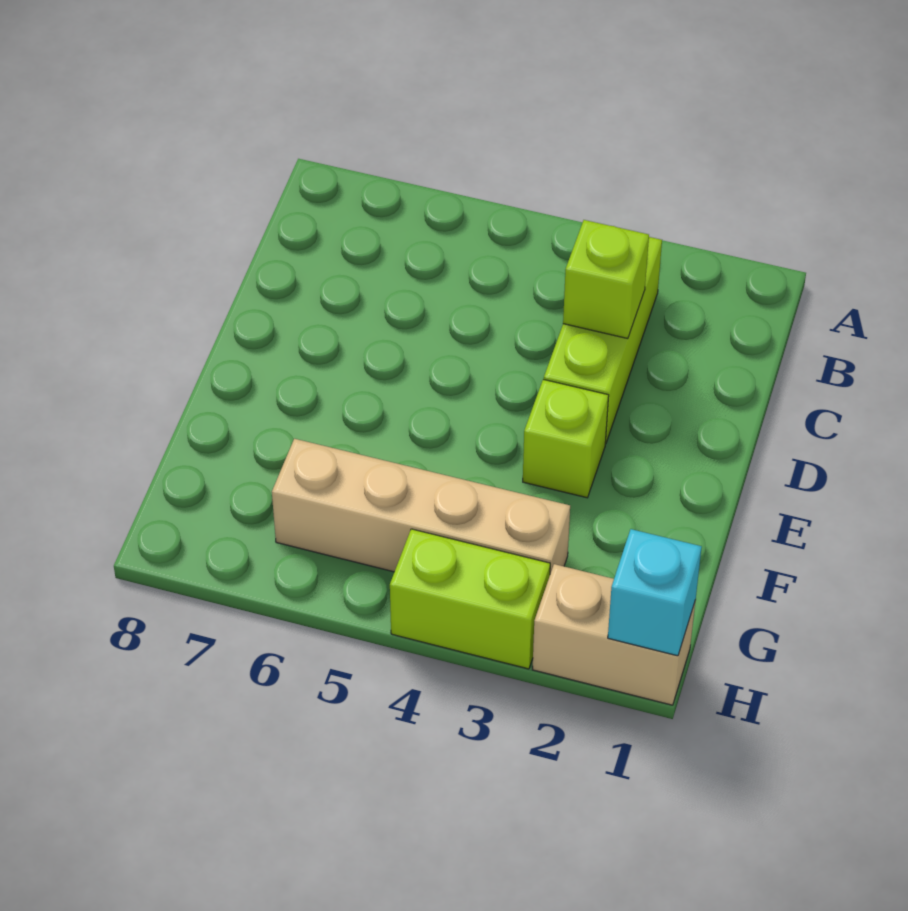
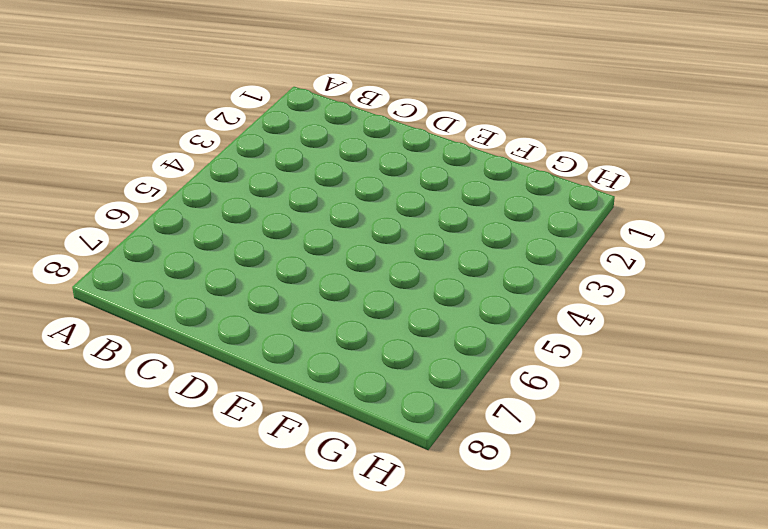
none -> lime brick B3:D3 level 1
none -> lime brick E3 level 1

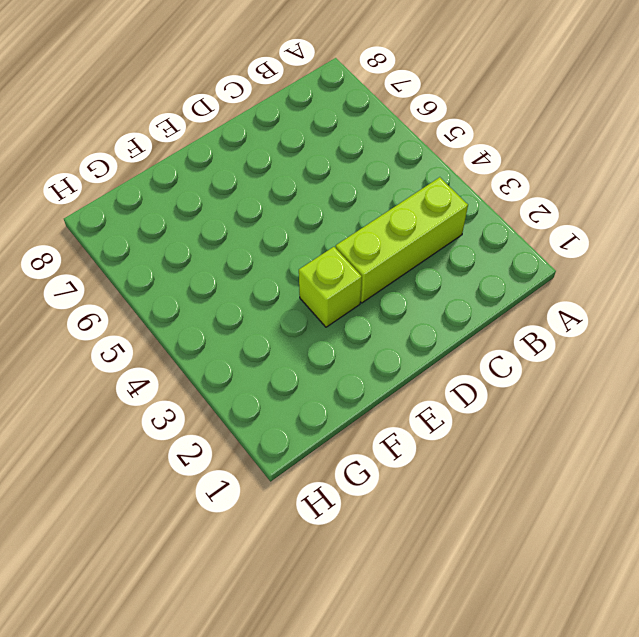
none -> tan brick G3:G6 level 1
none -> tan brick H1:H2 level 1

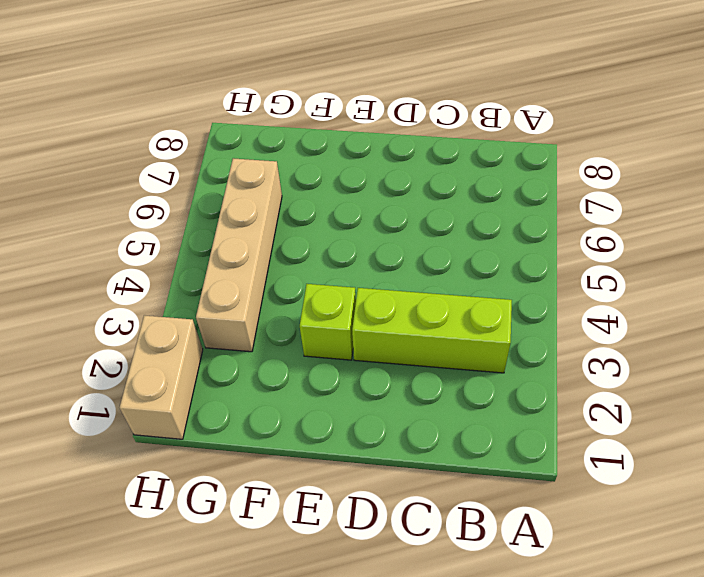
none -> lime brick H3:H4 level 1
none -> lime brick C3 level 2

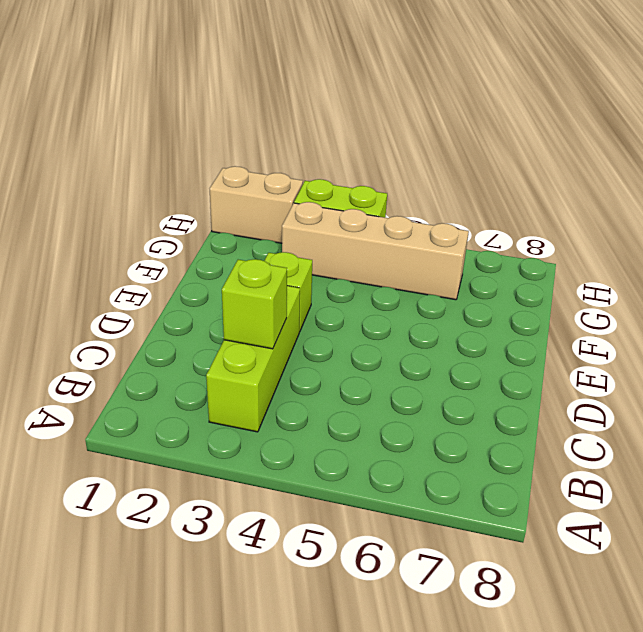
none -> cyan brick H1 level 2

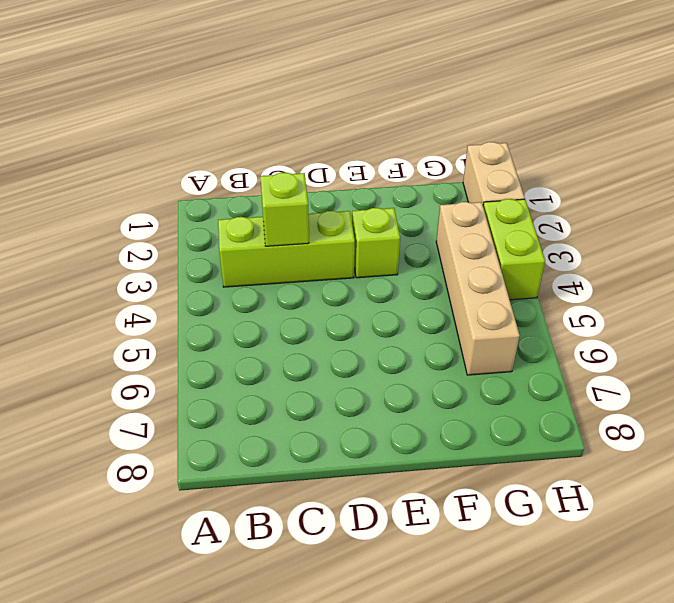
none -> cyan brick H1 level 2

